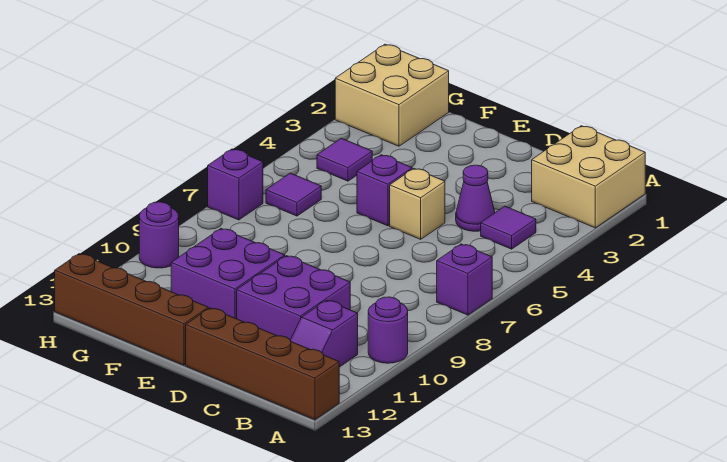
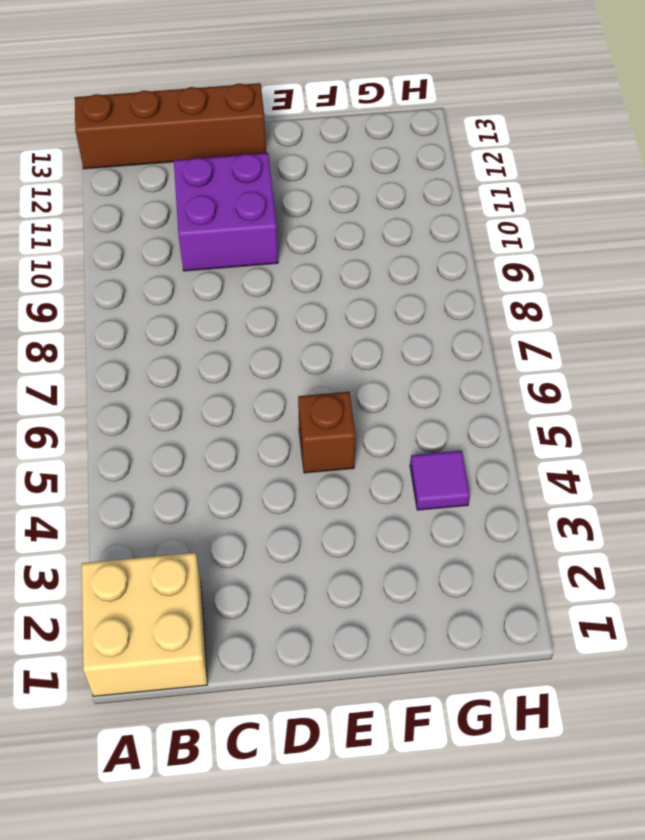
brown brick E5 level 1 -> purple brick E5 level 1
none -> purple brick A7 level 1
none -> purple round brick A10 level 1
none -> purple tile B4 level 1

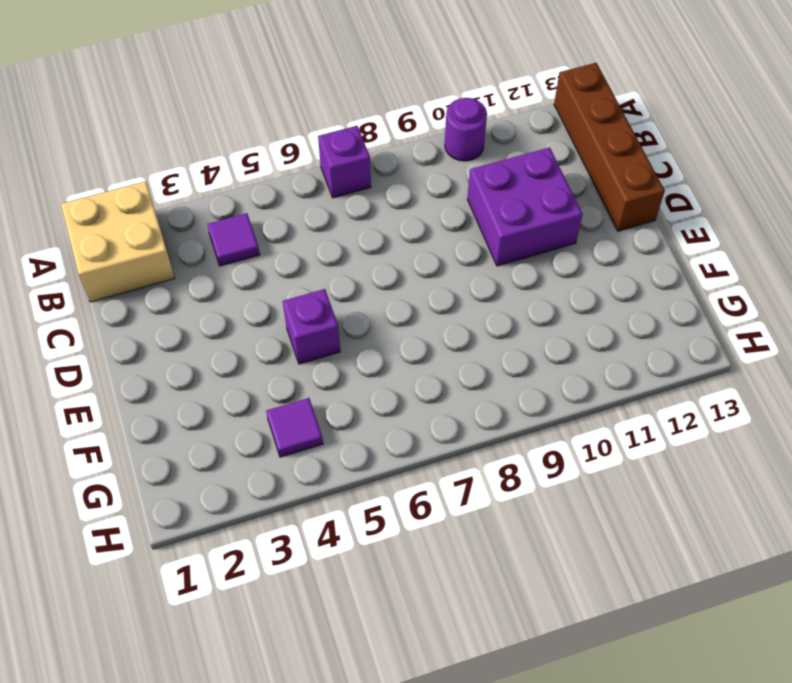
none -> purple slope B11:B12 level 1 top 11
none -> purple cone C4 level 1
none -> tan brick D5 level 1

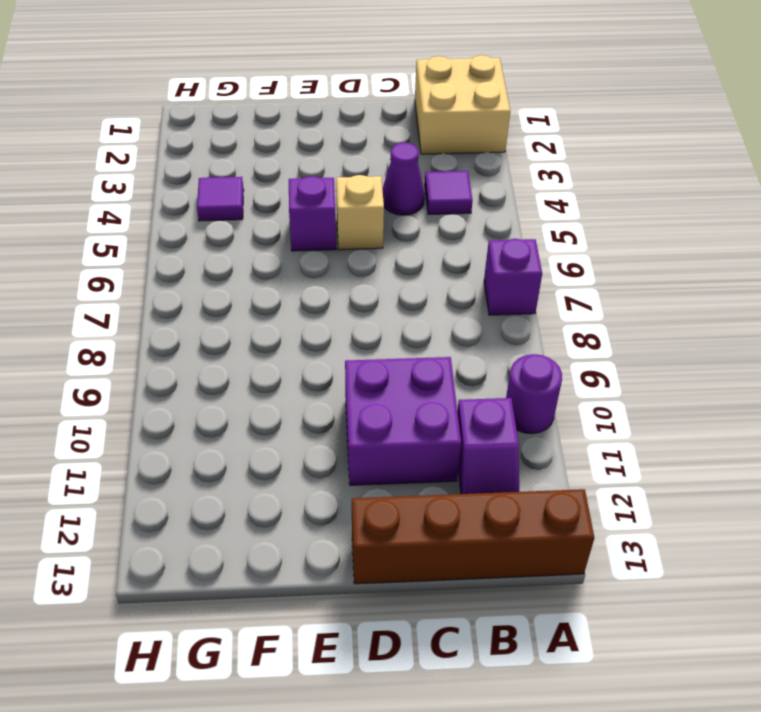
none -> purple brick E10:F11 level 1
none -> brown brick E13:H13 level 1
none -> tan brick G1:H2 level 1

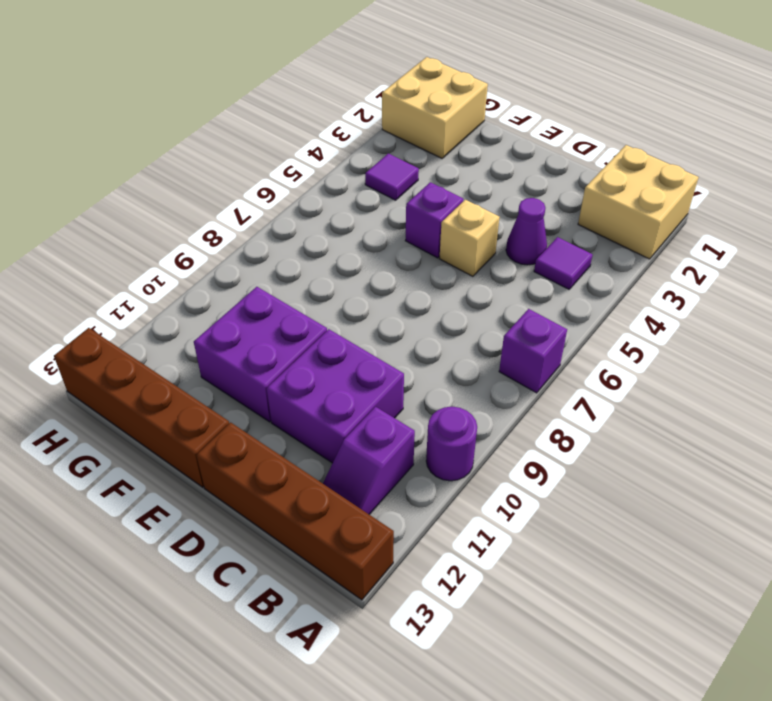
none -> purple tile G6 level 1
none -> purple brick H7 level 1
none -> purple round brick H10 level 1

